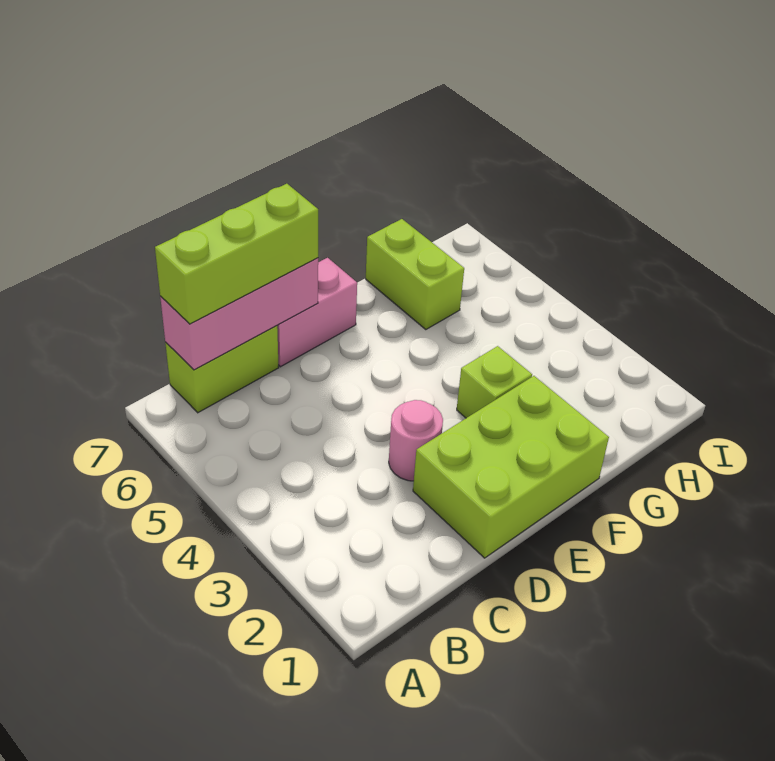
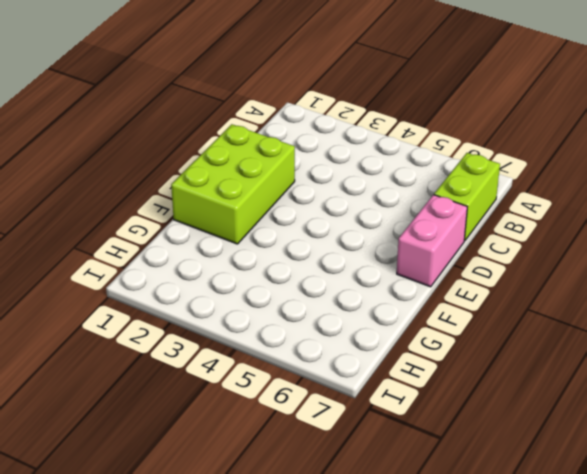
none -> pink round brick D3 level 1
none -> lime brick F3 level 1

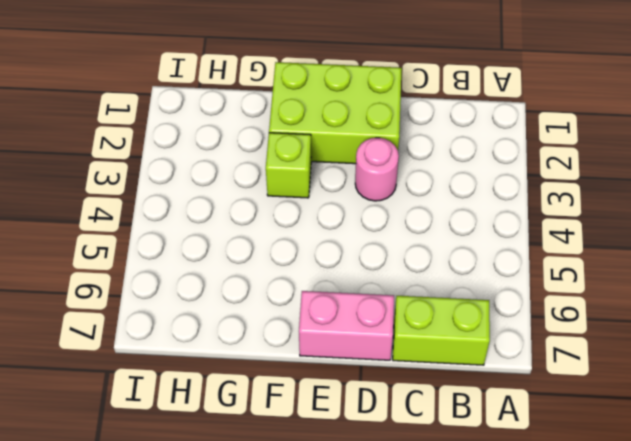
none -> lime brick G6:G7 level 1
none -> pink brick B7:D7 level 2

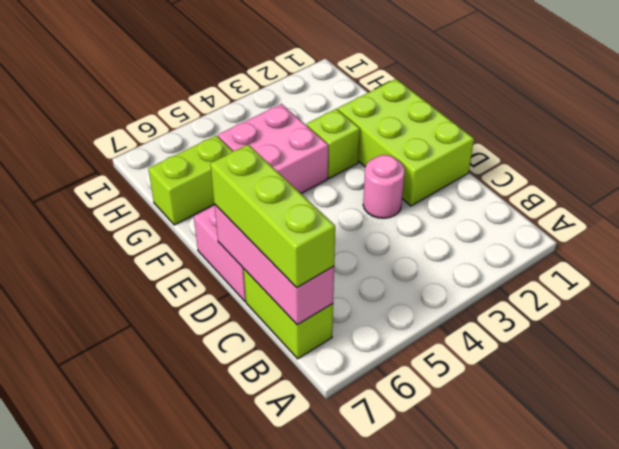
pink brick F4:G5 level 1 -> none

